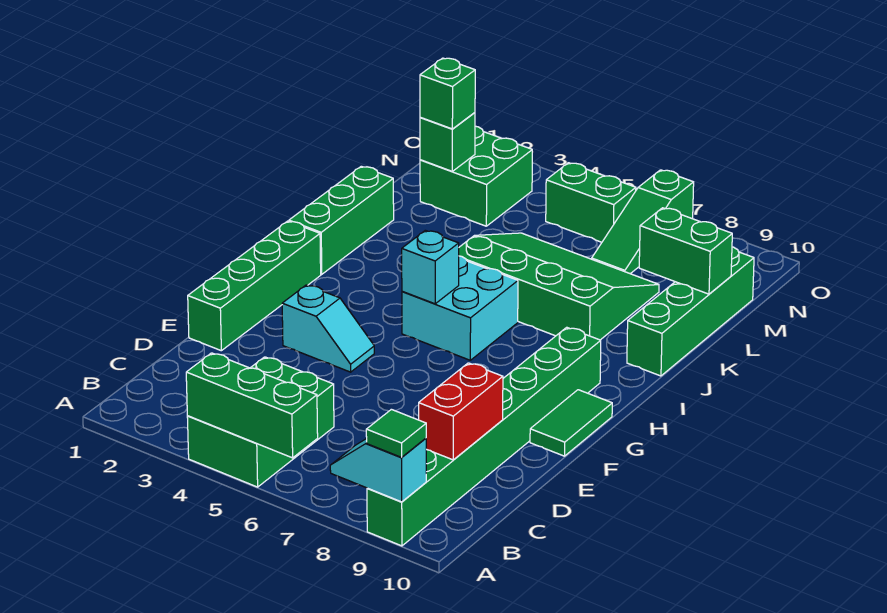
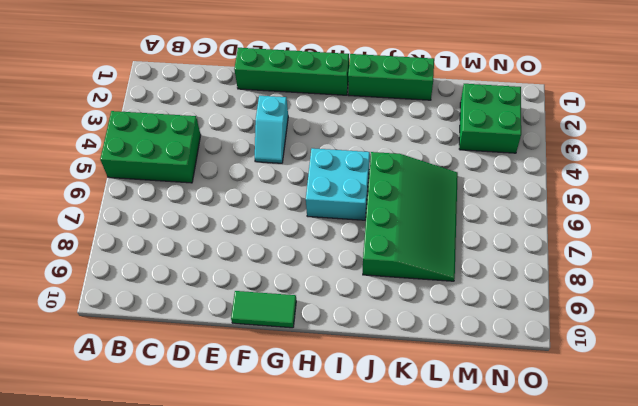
none -> green brick A9:H9 level 1
none -> green brick J10:M10 level 1
none -> green slope M7:O7 level 1 top O

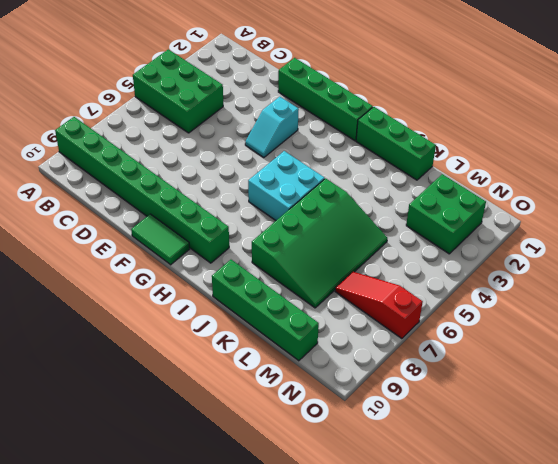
red slope M7:O7 level 1 top O -> green slope M7:O7 level 1 top O
none -> green brick N5:N6 level 1
none -> green brick A4:A6 level 2
none -> cyan slope A8:A9 level 2 top 9

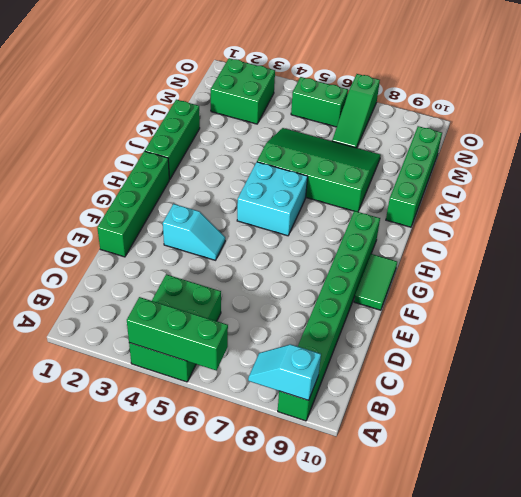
none -> red brick C9:D9 level 2
none -> cyan brick H5 level 2
none -> green brick L9:L10 level 2

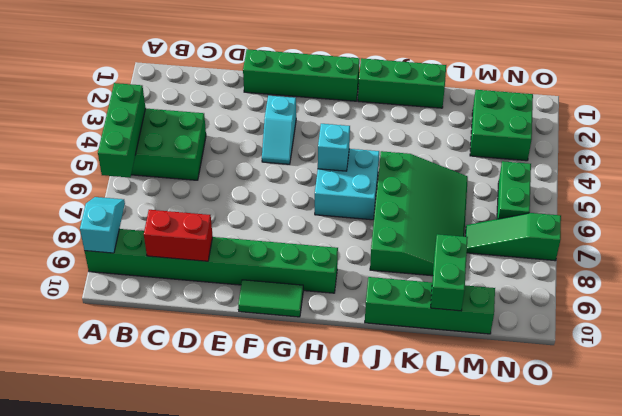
none -> green brick M2 level 2
none -> green tile A9 level 3
none -> green brick M2 level 3

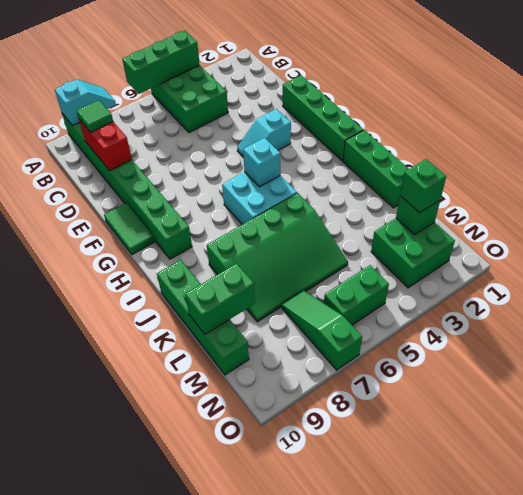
green tile C9 level 3 -> green tile A9 level 3

